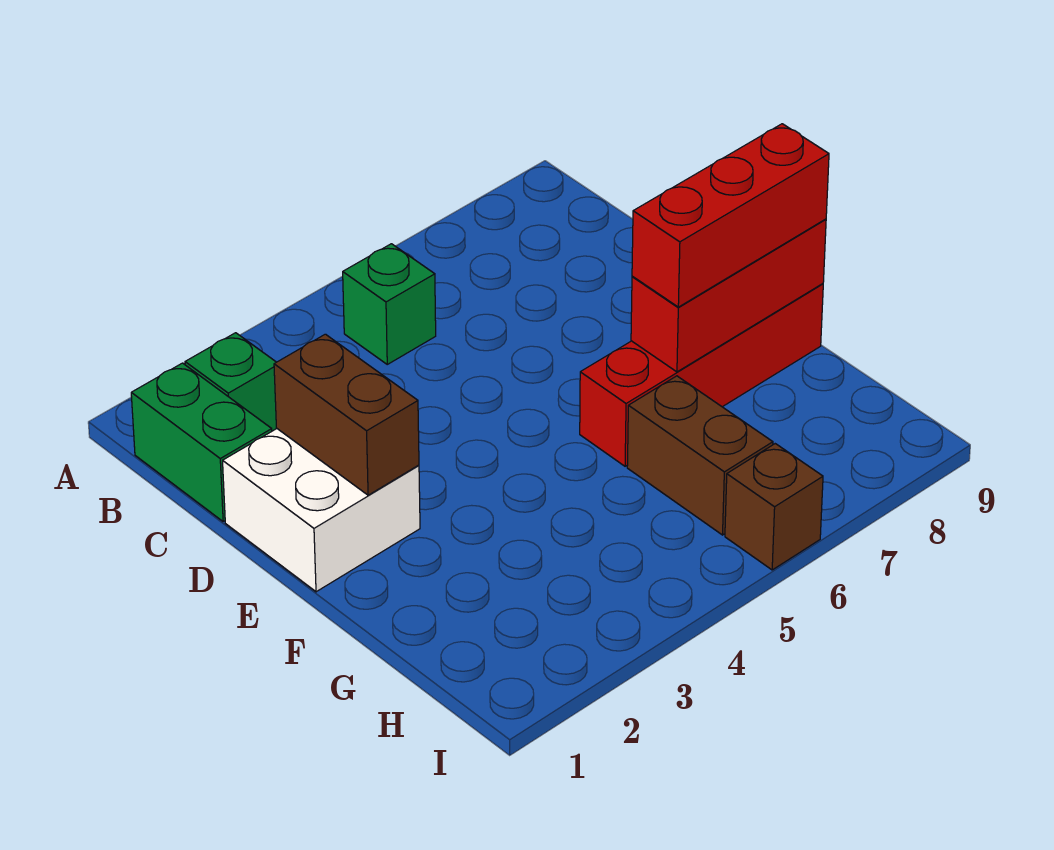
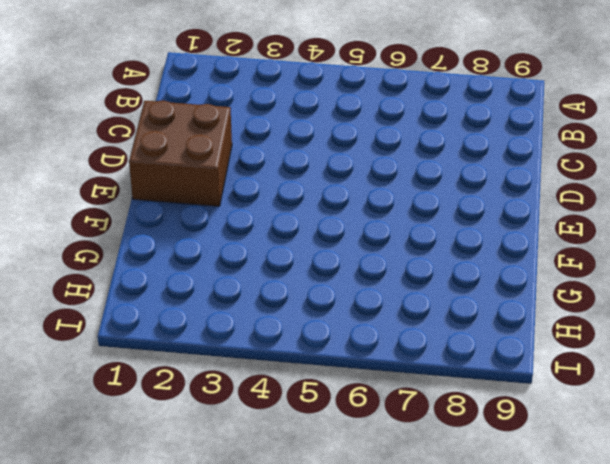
brown brick D1:E2 level 1 -> white brick D1:E2 level 1
none -> green brick B1:C1 level 1
none -> green brick B2 level 1

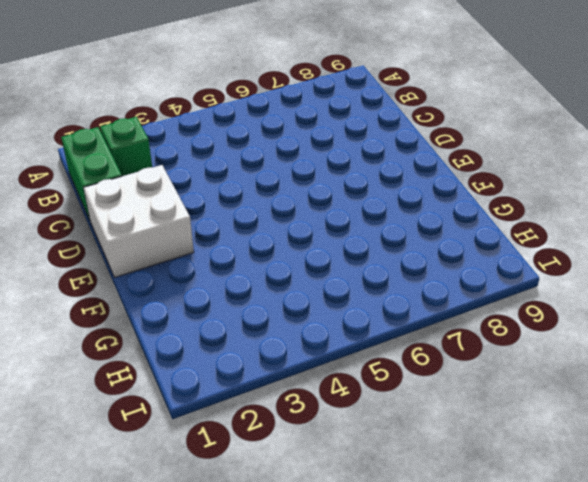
none -> green brick B5 level 1
none -> red brick F6:F9 level 1

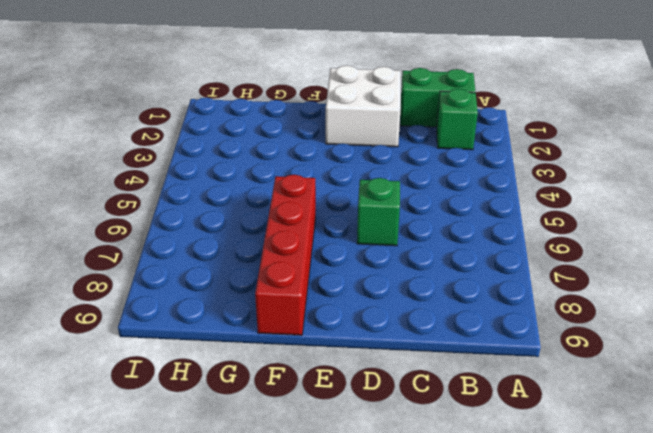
green brick D6 level 1 -> green brick B5 level 1
none -> brown brick G6:H6 level 1
none -> brown brick I6 level 1

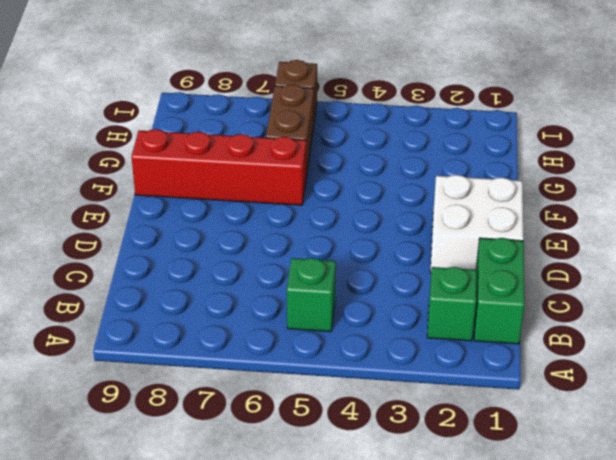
none -> brown brick D2:E2 level 2
none -> red brick F7:F9 level 2

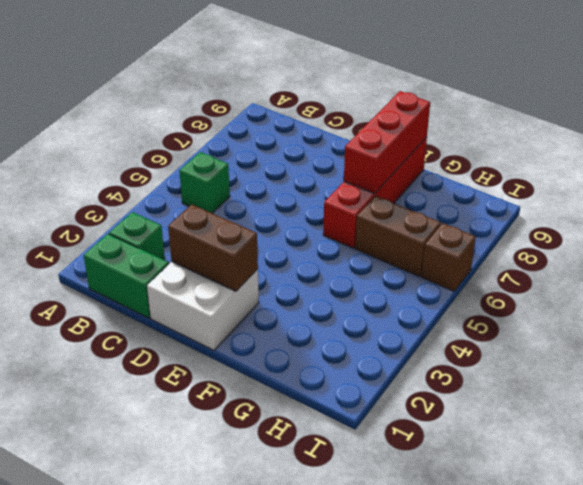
none -> red brick F7:F9 level 3

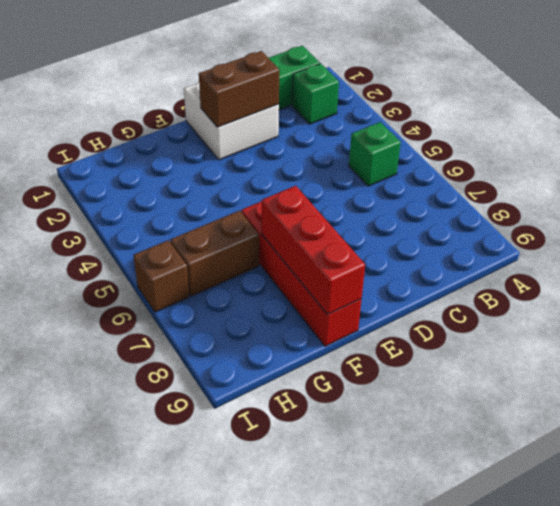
none -> red brick F7:F9 level 3

